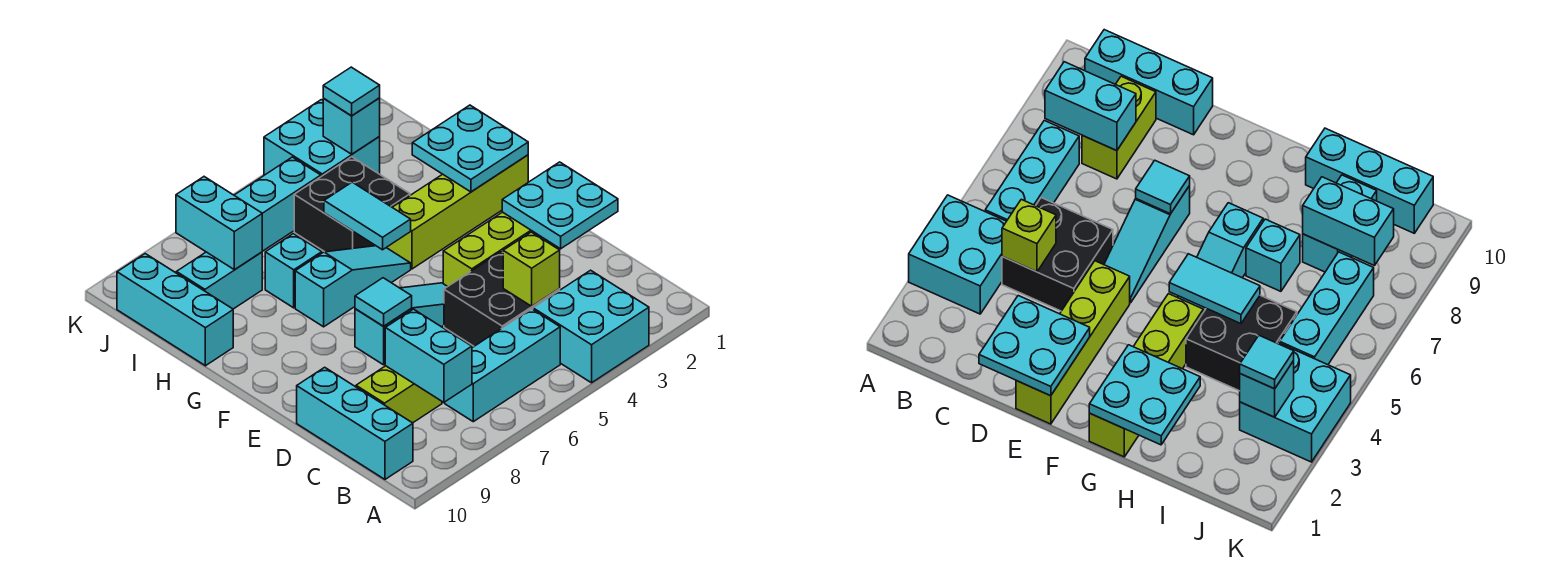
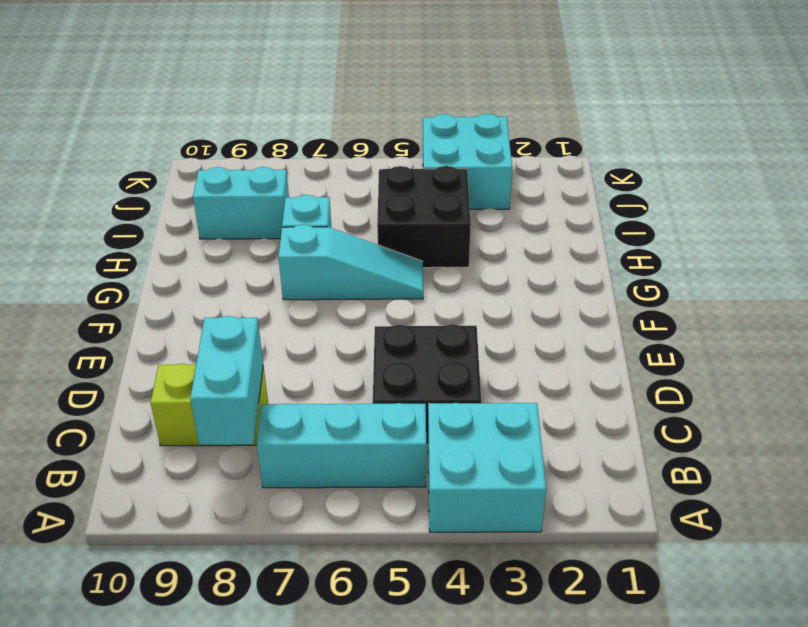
none -> cyan brick B10:D10 level 1
none -> lime brick E1:E4 level 1
none -> cyan slope E5:E7 level 1 top 7

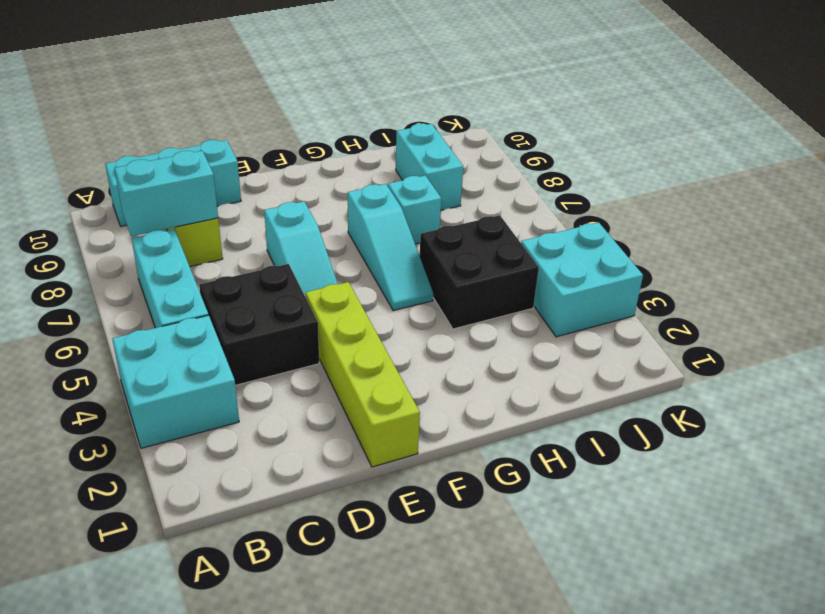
none -> lime brick G1:G4 level 1
none -> cyan brick H10:J10 level 1
none -> cyan brick J5:J7 level 1

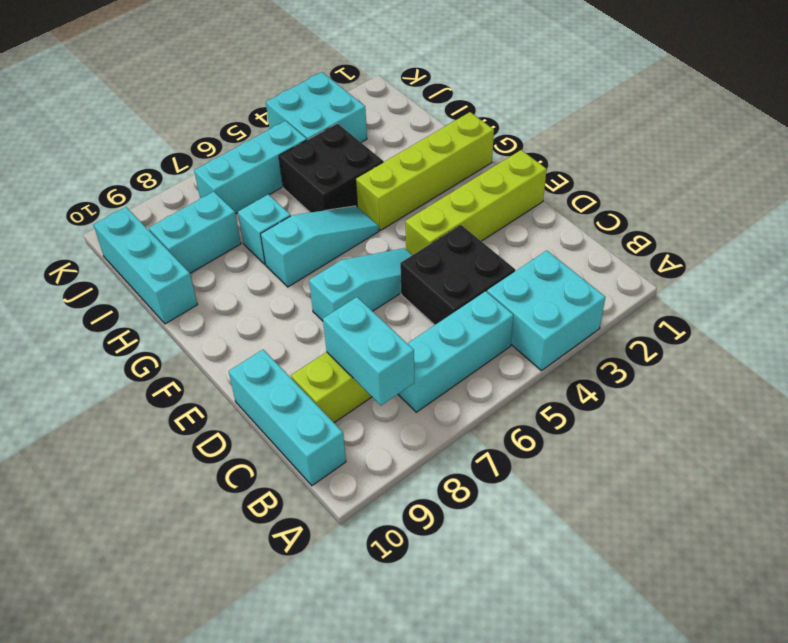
none -> lime brick C4 level 2
none -> cyan plate D1:E2 level 2
none -> cyan tile E7 level 2

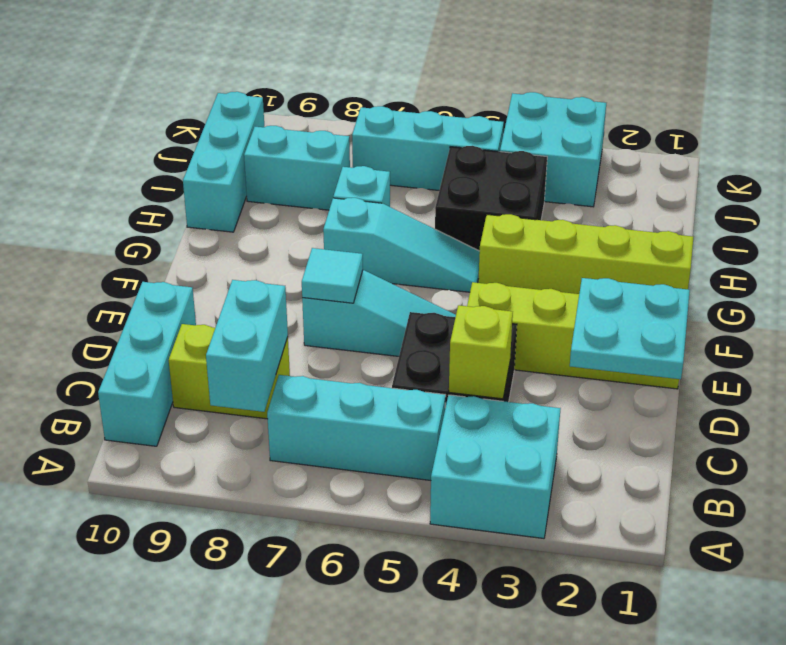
none -> cyan plate G1:H2 level 2
none -> cyan tile G5:H5 level 2
none -> cyan brick I8:J8 level 2

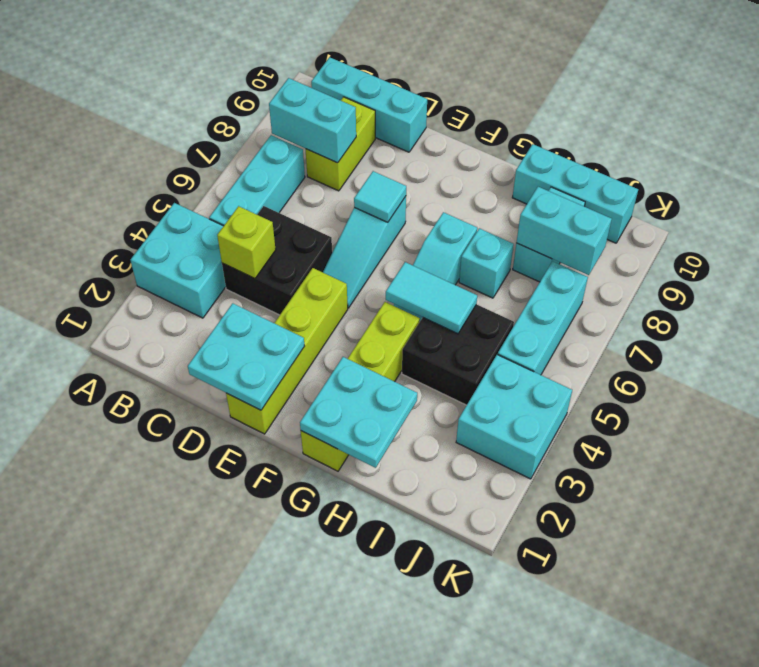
none -> cyan brick J3 level 2
none -> cyan tile J3 level 3

